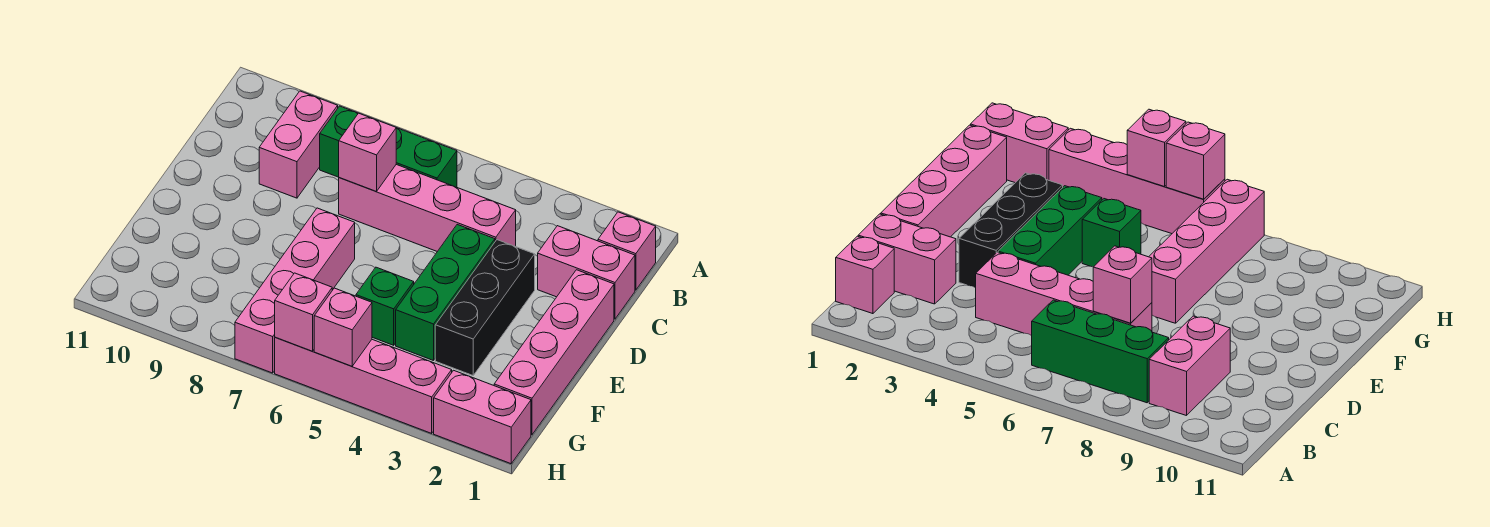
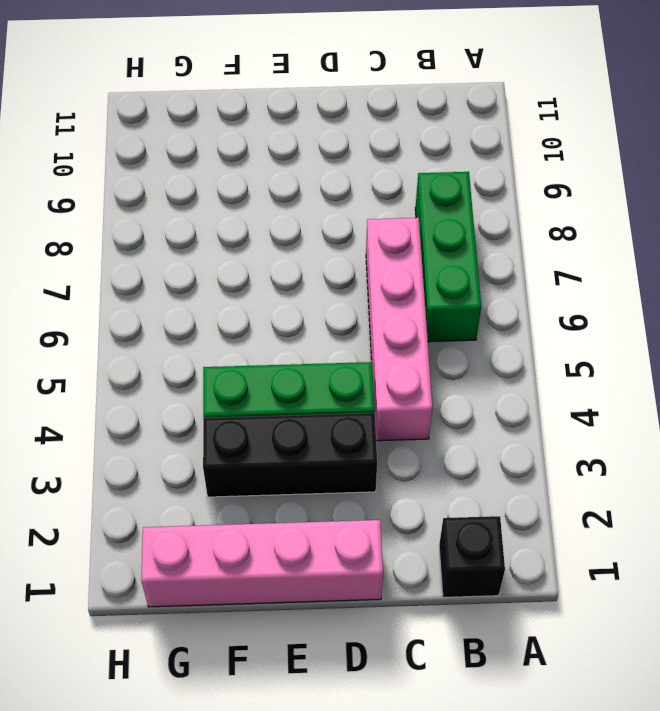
black brick B1 level 1 -> pink brick B1 level 1
none -> pink brick B9:C9 level 1
none -> pink brick C1:C2 level 1
none -> pink brick E7:H7 level 1

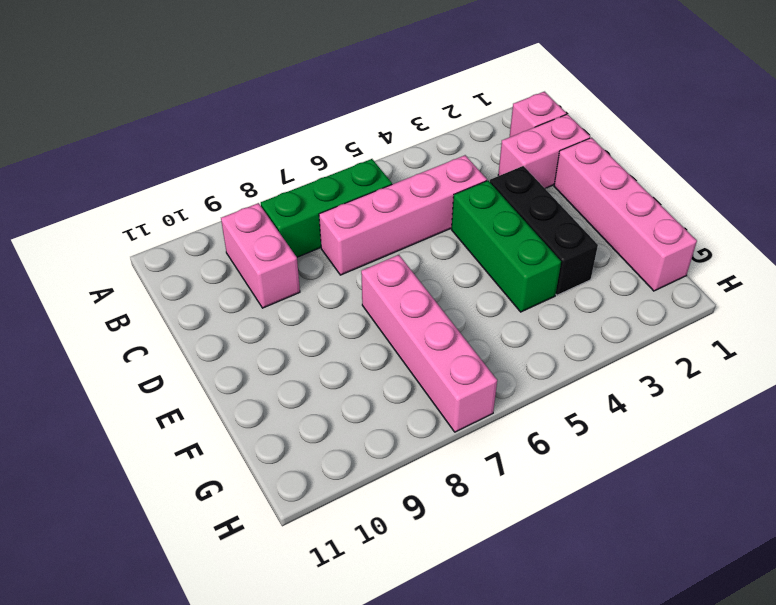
none -> green brick F5 level 1
none -> pink brick H1:H2 level 1
none -> pink brick H3:H6 level 1

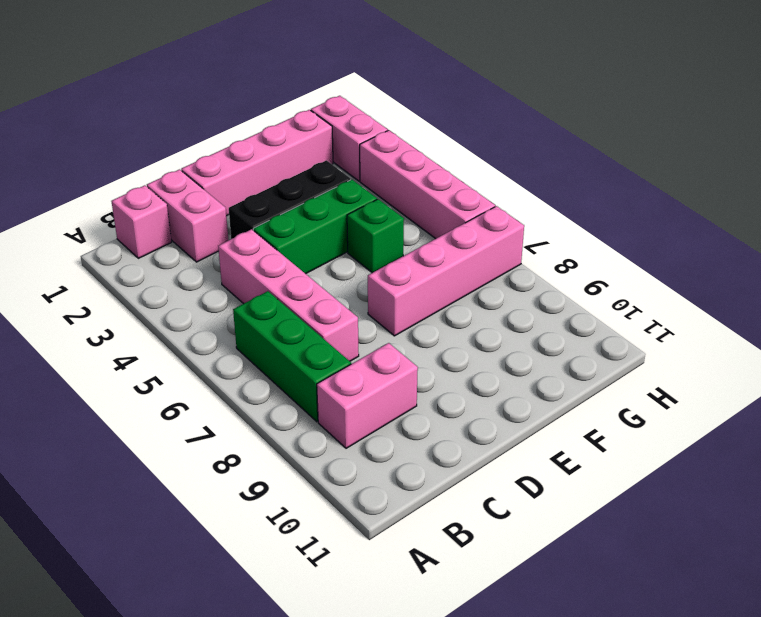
none -> pink brick C7 level 2
none -> pink brick H5 level 2
none -> pink brick H6 level 2

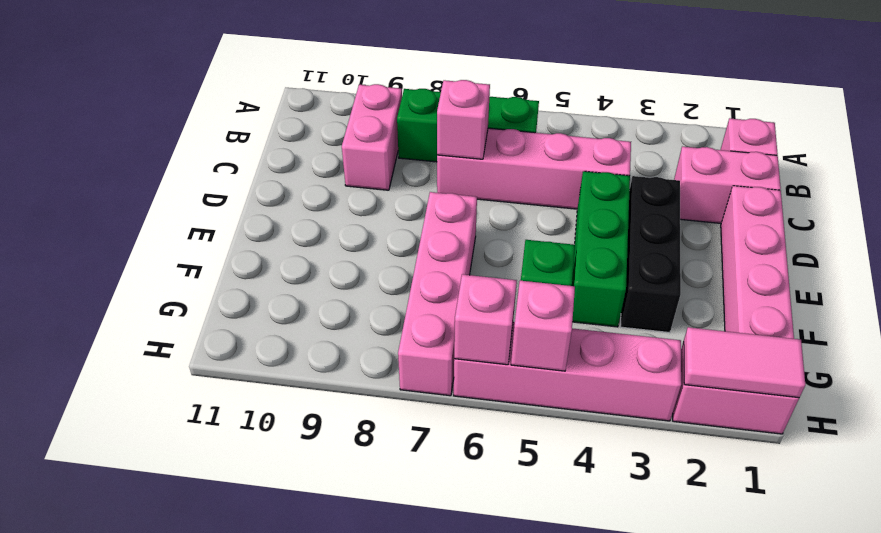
pink tile H1:H2 level 2 -> none

